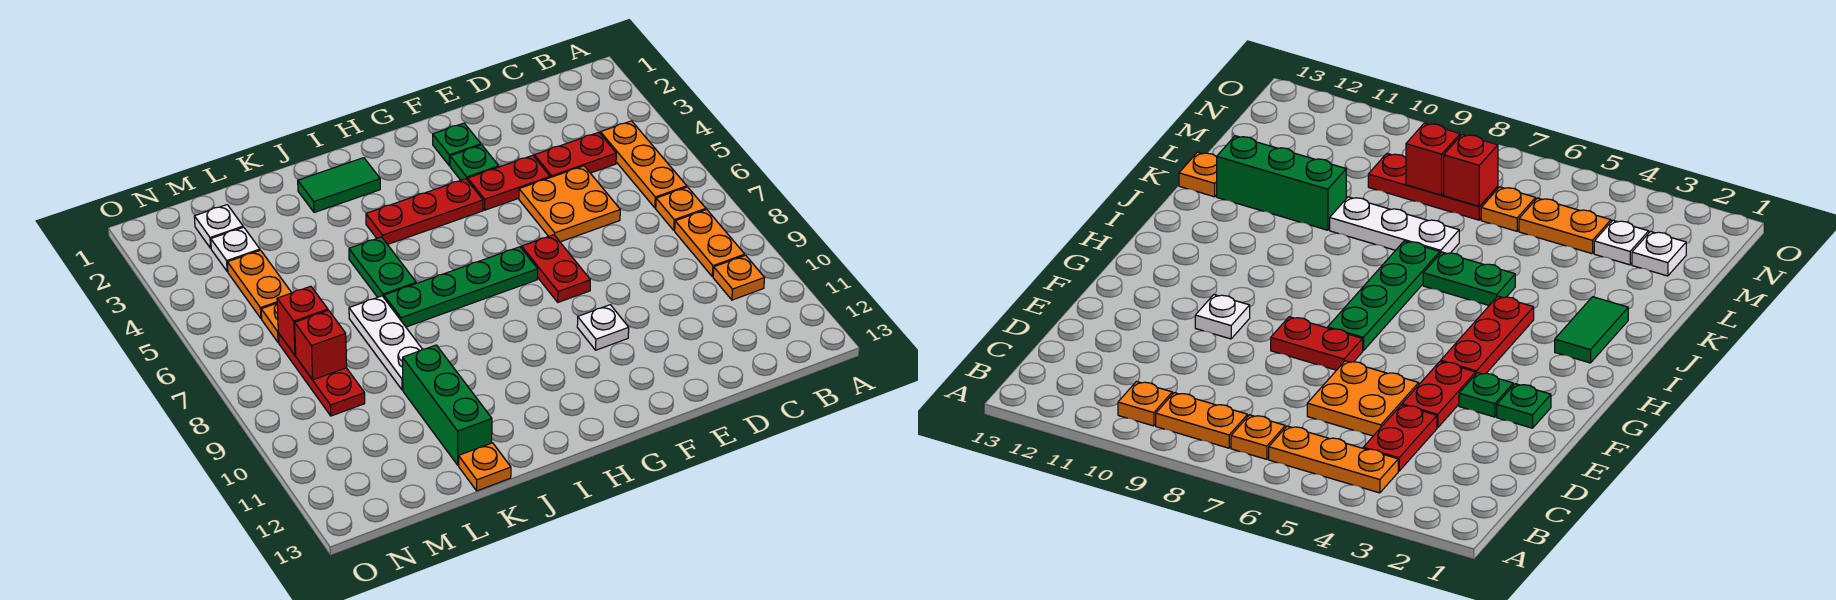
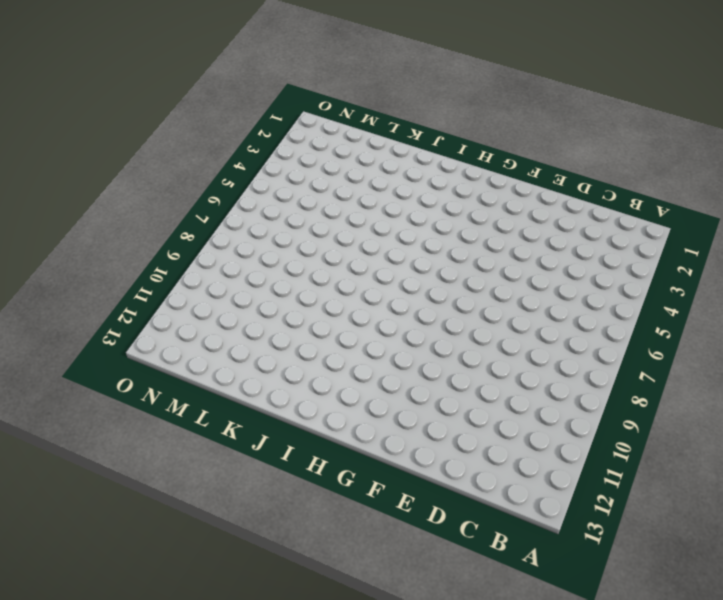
none -> orange plate B4:B6 level 1
none -> orange plate B7 level 1
none -> orange plate B8:B9 level 1

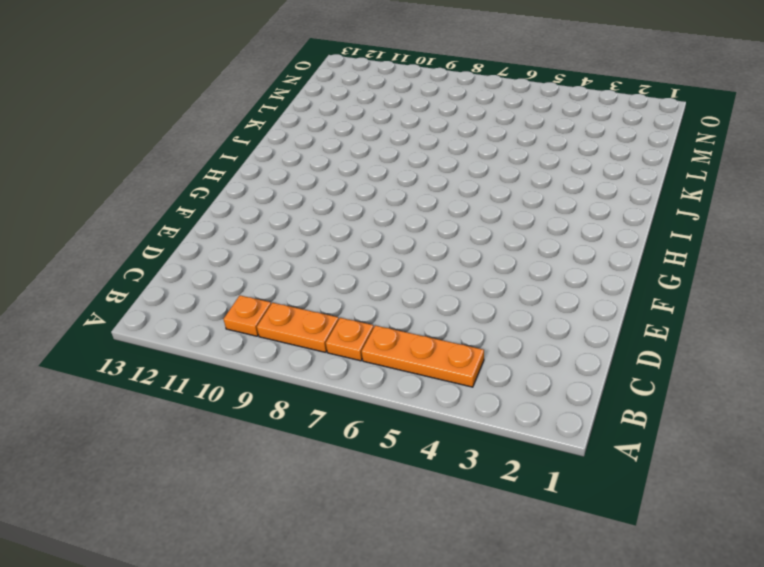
none -> red plate C4:D4 level 1
none -> orange plate D5:E6 level 1
none -> red plate E4:F4 level 1

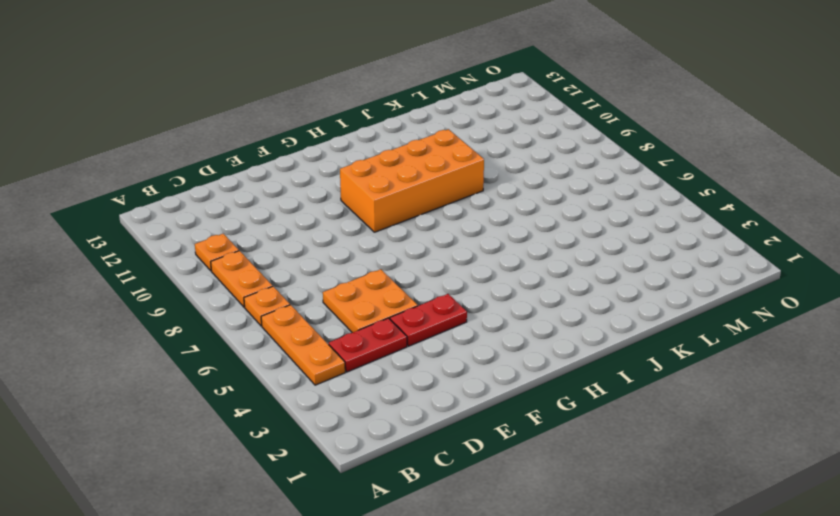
orange brick G9:J10 level 1 -> none
none -> green plate F2 level 1
none -> green plate F3 level 1
none -> red plate F7:F8 level 1

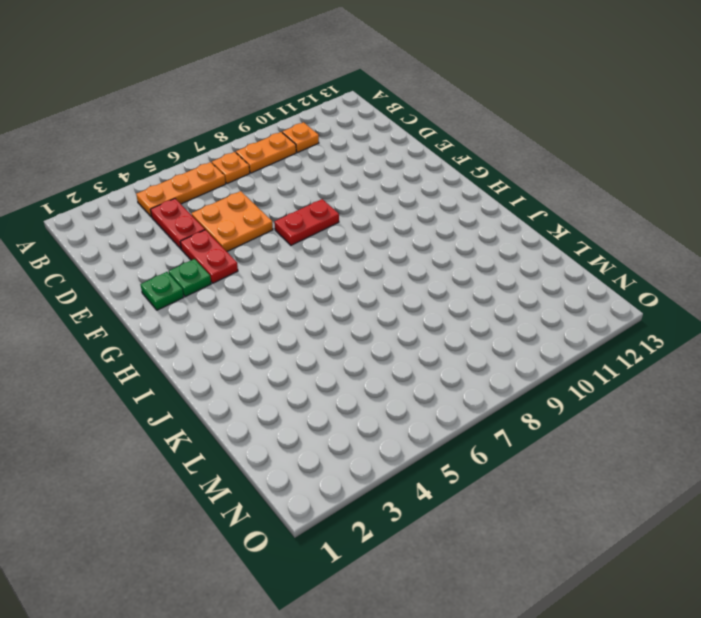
none -> white plate F10 level 1
none -> red plate G4:I4 level 1
none -> green plate G7:J7 level 1

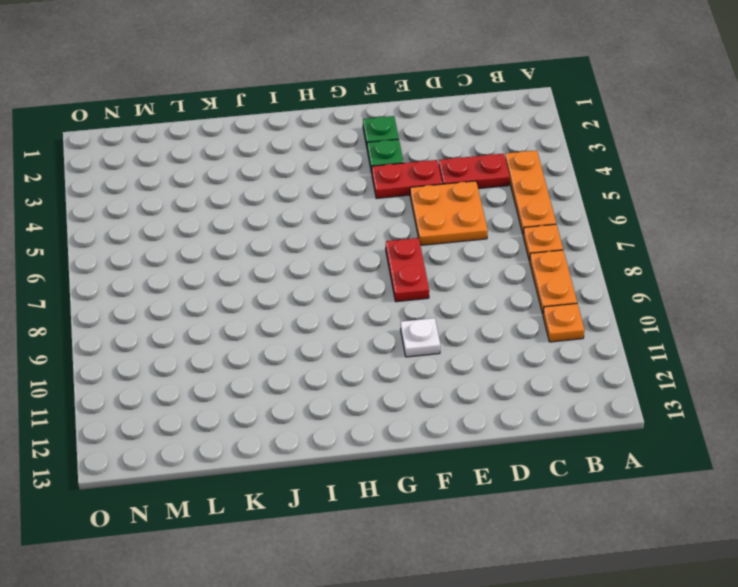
none -> red plate G4:I4 level 1
none -> green plate G7:J7 level 1
none -> green tile I2:J2 level 1

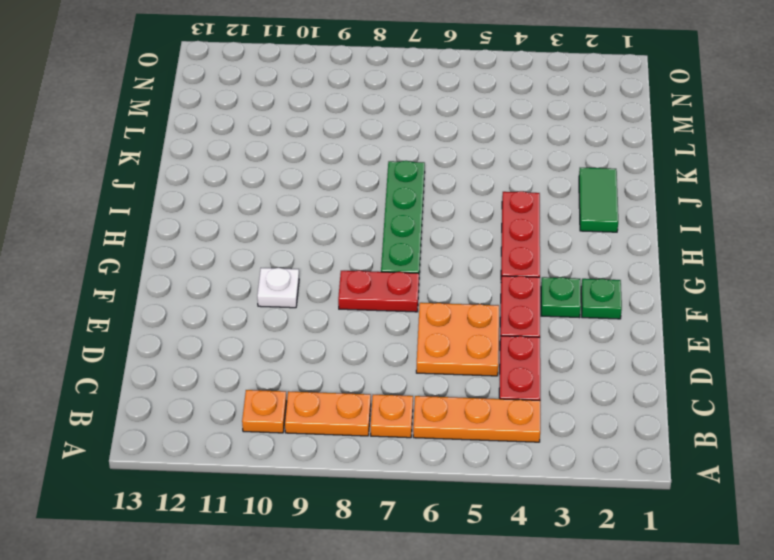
none -> green plate J5:J6 level 1
none -> white plate K7:K9 level 1
none -> green brick K10:K12 level 1

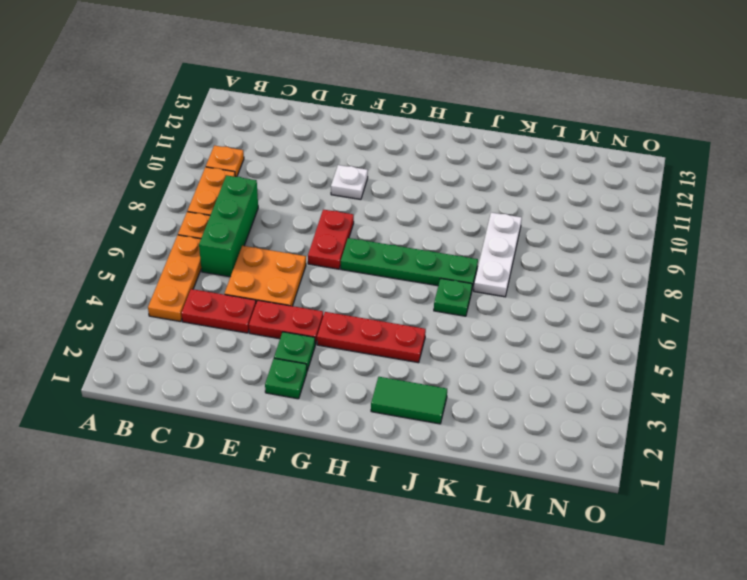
green brick C6:C8 level 1 -> green brick K10:K12 level 1
green plate J6 level 1 -> green plate J5:J6 level 1
none -> orange plate K13 level 1
none -> white plate M2 level 1
none -> white plate M3 level 1

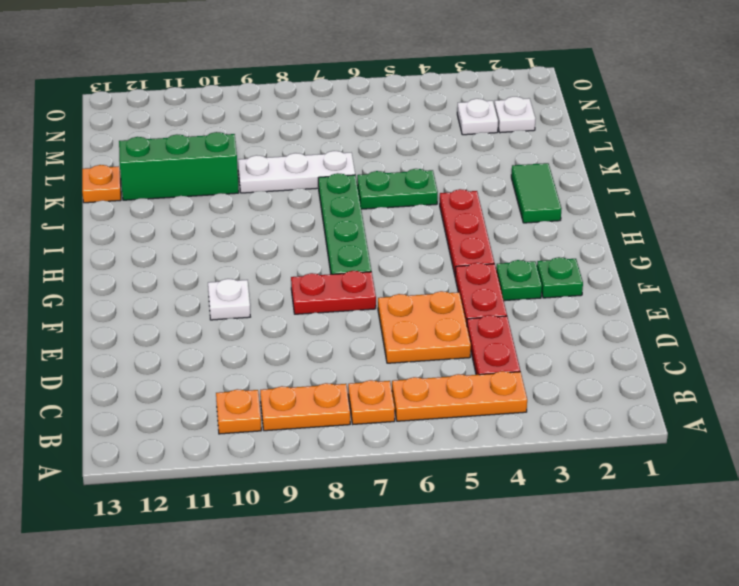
none -> orange plate M4:M5 level 1
none -> orange plate M6 level 1
none -> red plate M7:M9 level 1

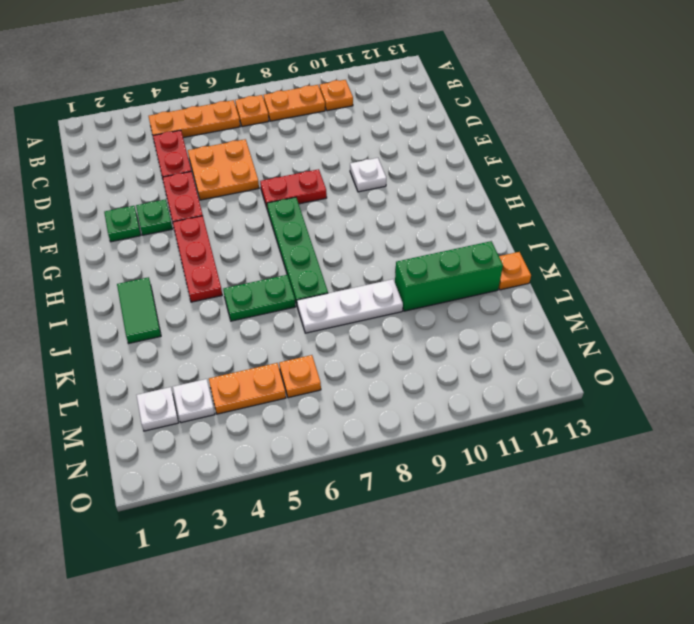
none -> red plate M7:M9 level 1
none -> red brick M7 level 2
none -> red brick M8 level 2

